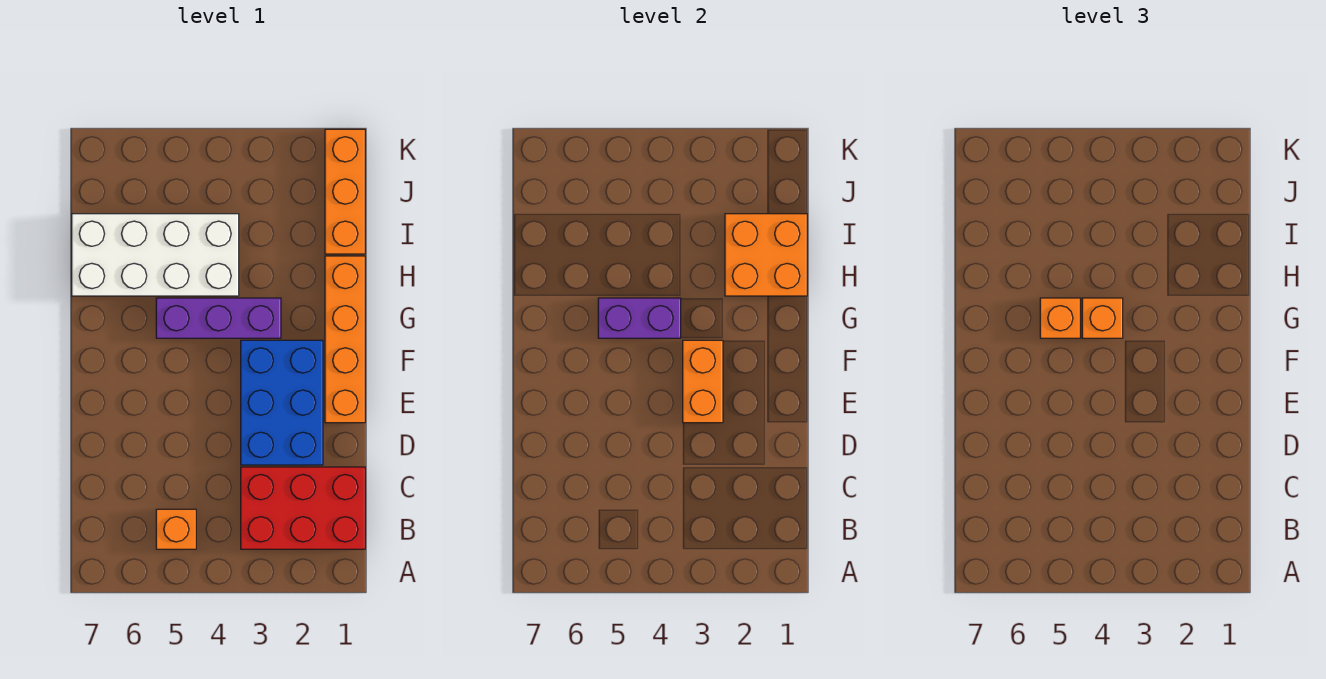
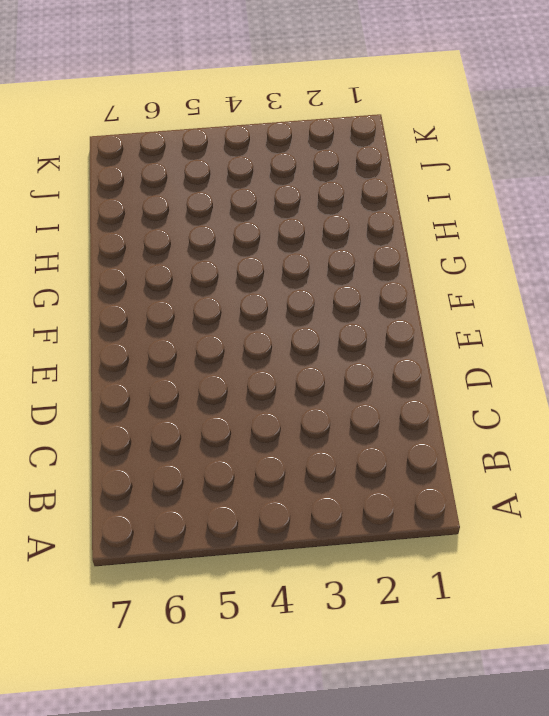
none -> red brick B1:C3 level 1
none -> orange brick B5 level 1
none -> blue brick D2:F3 level 1

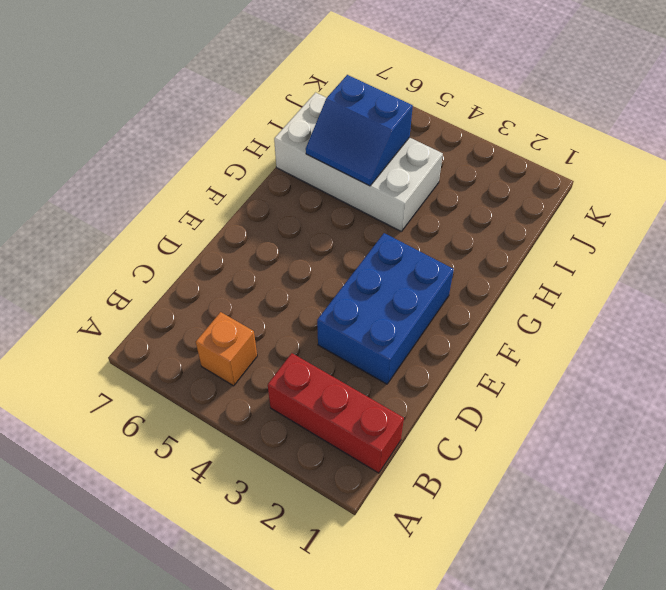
red brick B1:B3 level 1 -> red brick B1:C3 level 1
blue slope H5:I6 level 2 top I -> none
none -> orange brick E1:H1 level 1
none -> purple brick G3:G5 level 1
none -> orange brick I1:K1 level 1

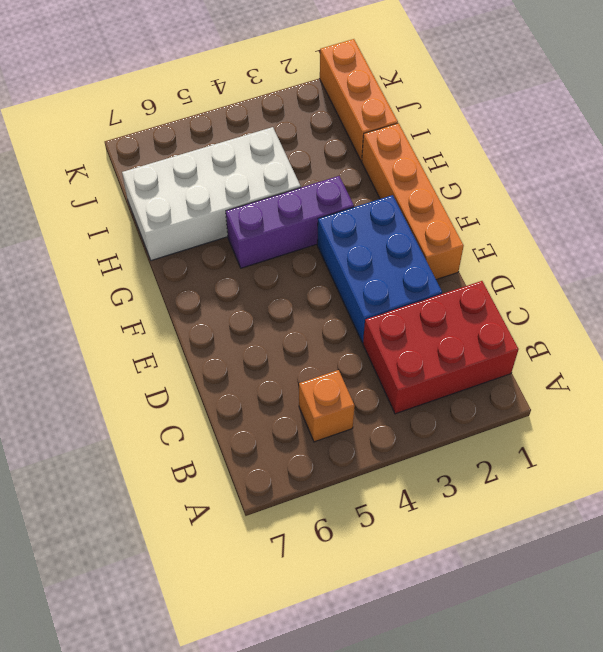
none -> orange brick E3:F3 level 2
none -> purple brick G4:G5 level 2
none -> orange brick H1:I2 level 2

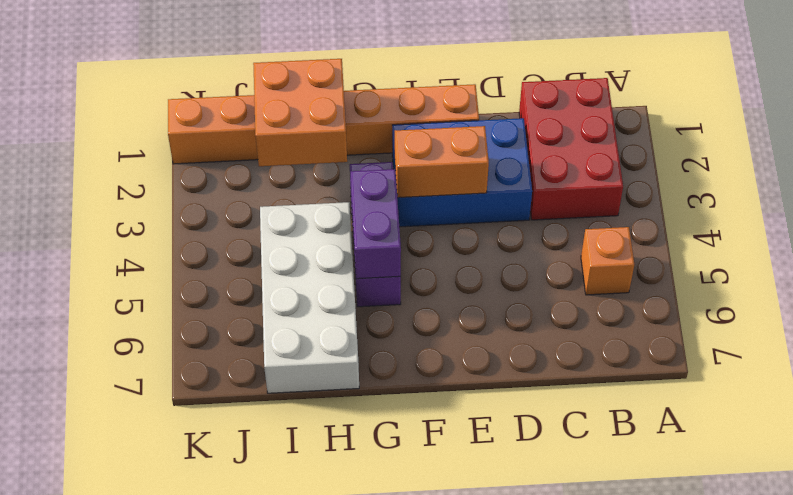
none -> orange brick G4 level 3
none -> orange brick G5 level 3

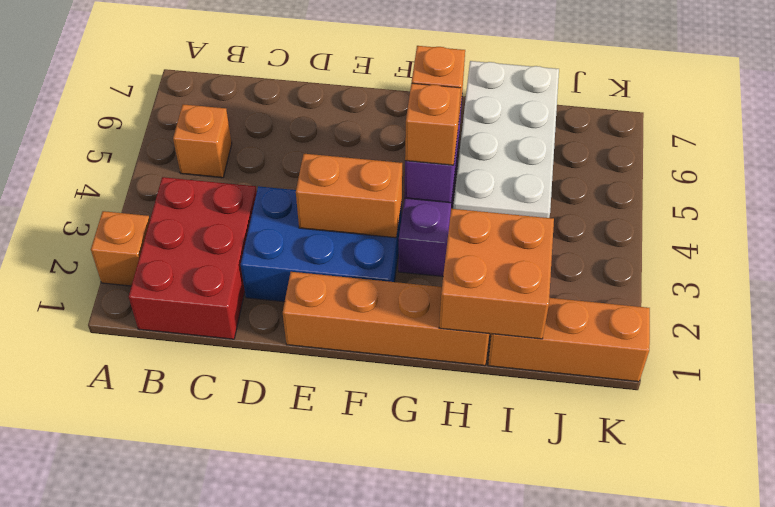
orange brick A2 level 1 -> none

